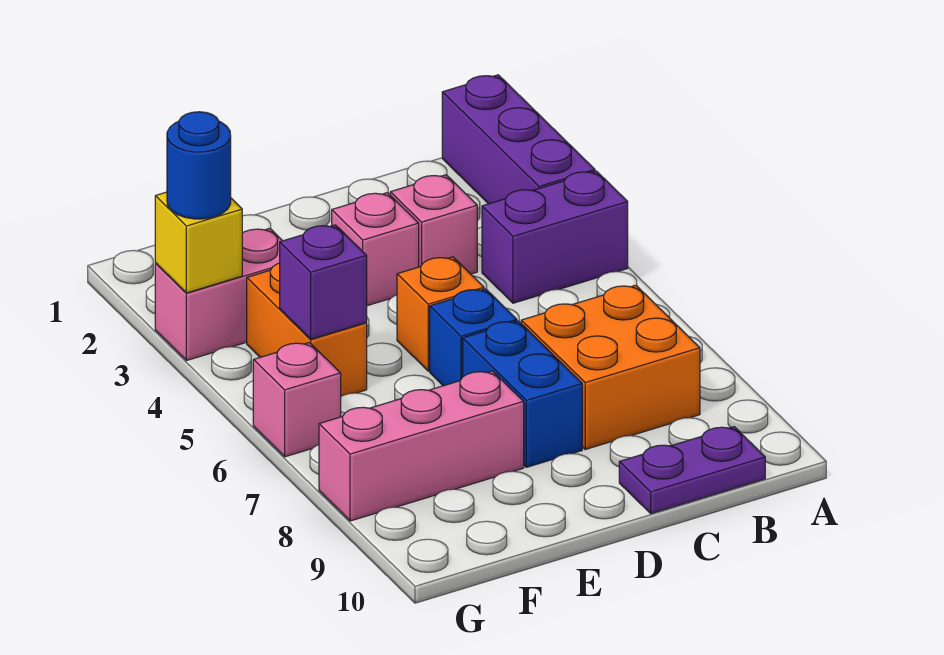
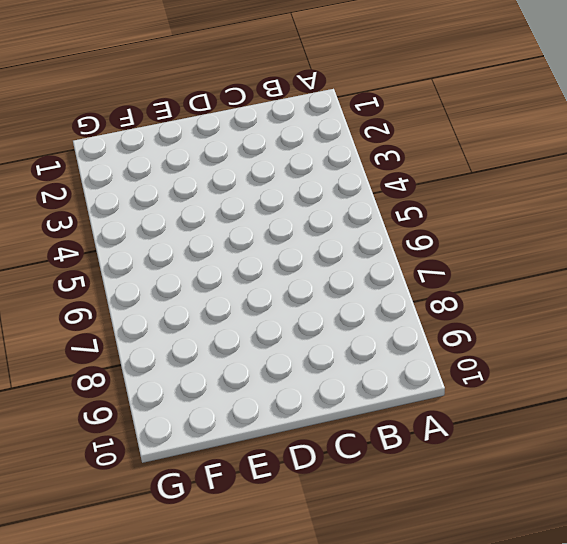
none -> purple brick A1:A3 level 1
none -> purple brick A4:B4 level 1
none -> orange brick B7:C8 level 1

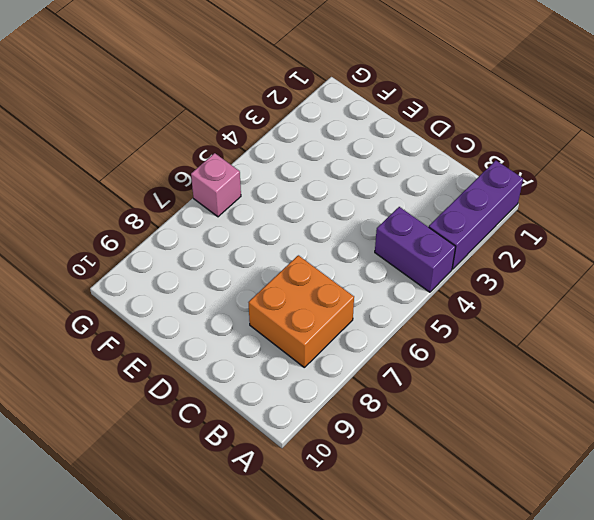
none -> purple plate B10:C10 level 1
none -> pink brick C3 level 1
none -> pink brick D3 level 1

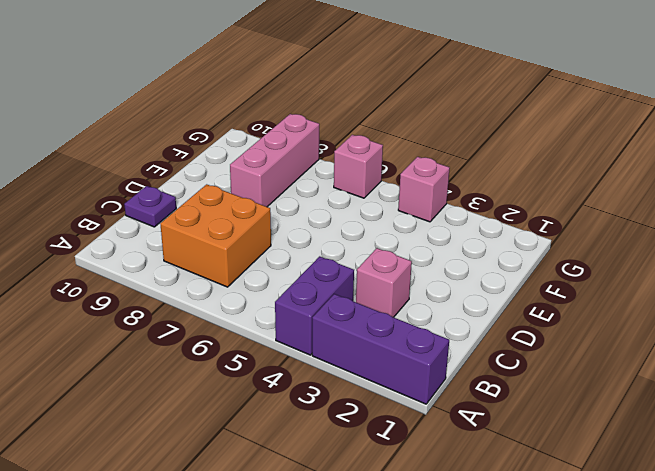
purple plate C10 level 1 -> purple plate B10:C10 level 1
pink brick G4 level 1 -> pink brick D3 level 1
none -> orange brick D5 level 1
none -> blue brick D6 level 1
none -> blue brick D7:D8 level 1

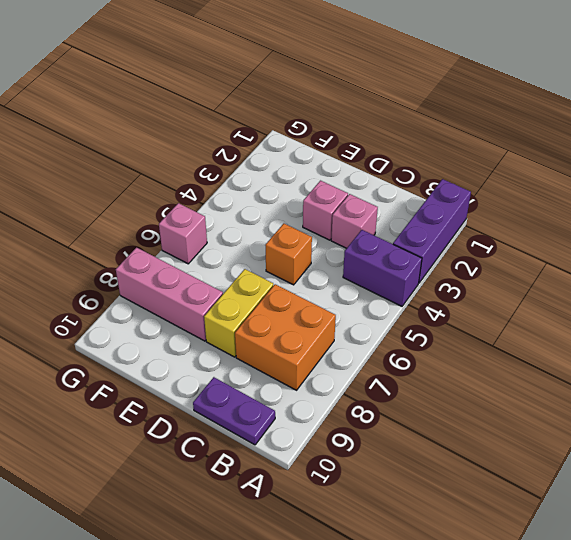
yellow brick D7:D8 level 1 -> blue brick D7:D8 level 1
none -> blue brick D6 level 1
none -> pink brick F3:G3 level 1
none -> orange brick F4:F5 level 1

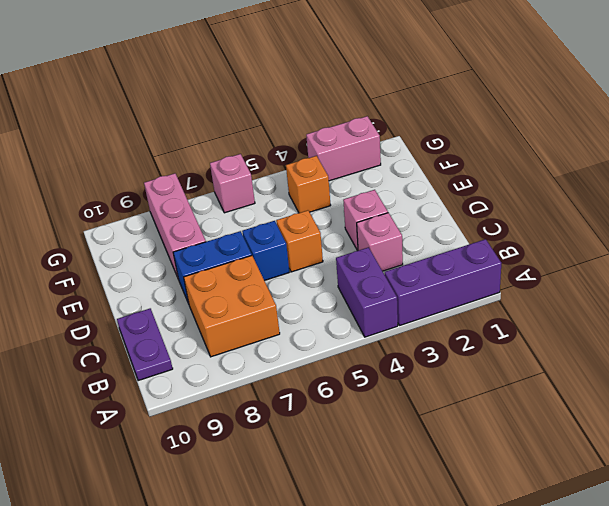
orange brick F4 level 1 -> orange brick F4:F5 level 1
pink brick G2:G3 level 1 -> pink brick F3:G3 level 1
none -> purple brick F5 level 2
none -> yellow brick G3 level 2
none -> blue round brick G3 level 3

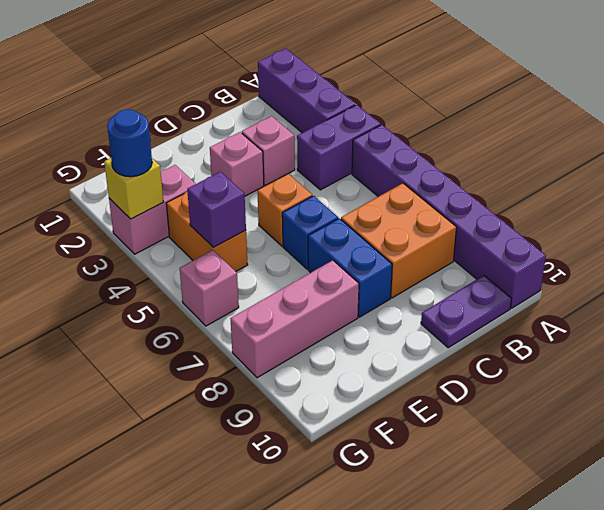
purple brick A5:A10 level 1 -> none

